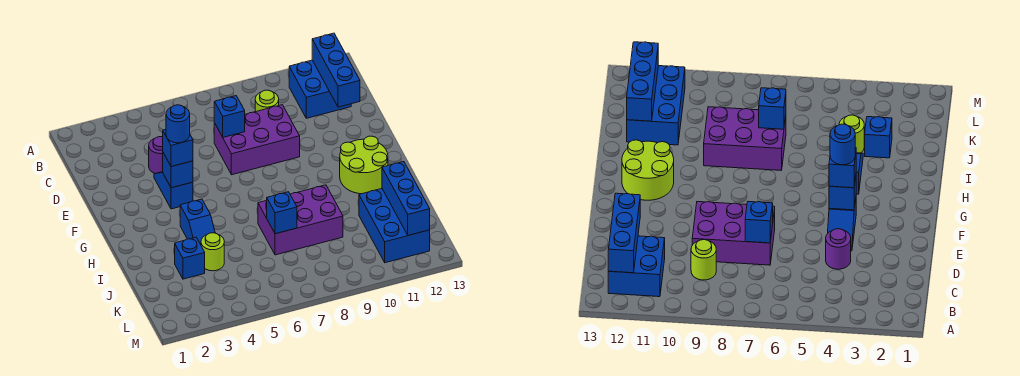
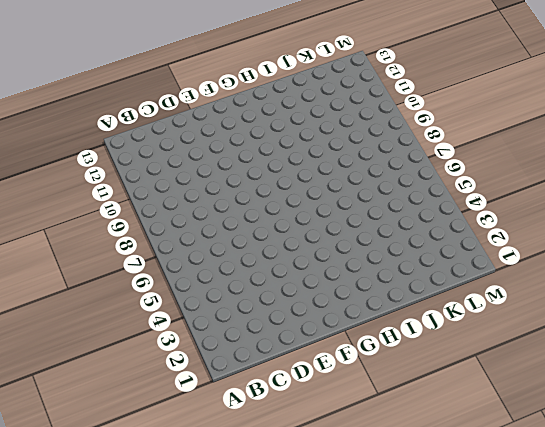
none -> blue brick B11:C12 level 1
none -> lime round brick C9 level 1
none -> purple round brick D4 level 1

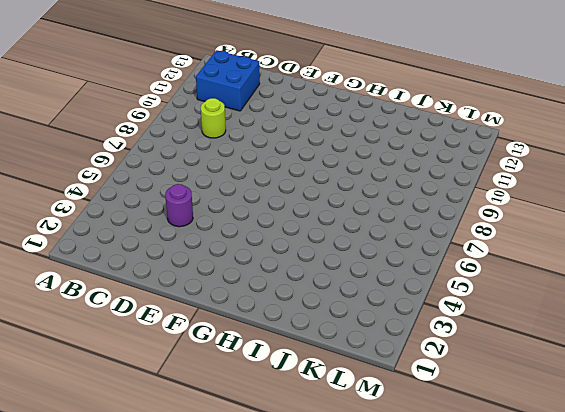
none -> purple brick D7:E9 level 1
none -> blue slope E4:F4 level 1 top F
none -> lime round brick G11:H12 level 1

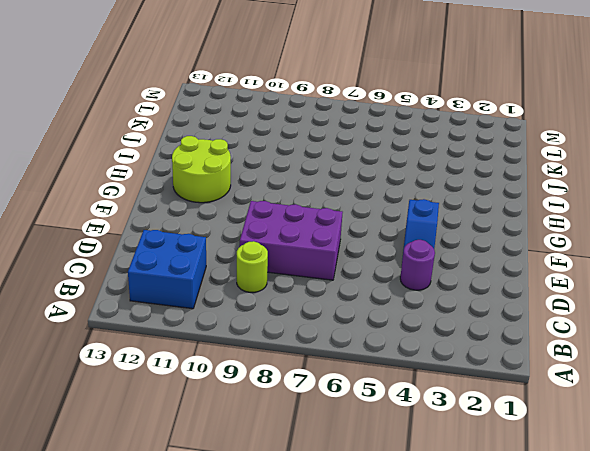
none -> blue slope H4:I4 level 1 top H
none -> purple brick I7:J9 level 1
none -> blue brick J3 level 1

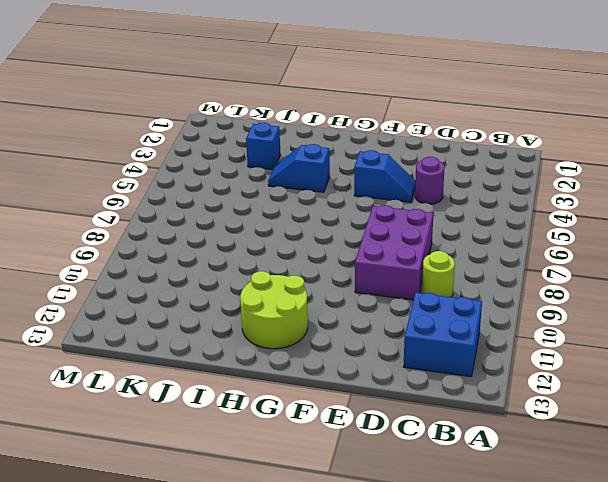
none -> purple brick I7:J9 level 1
none -> lime round brick J4 level 1
none -> blue brick J11:L12 level 1

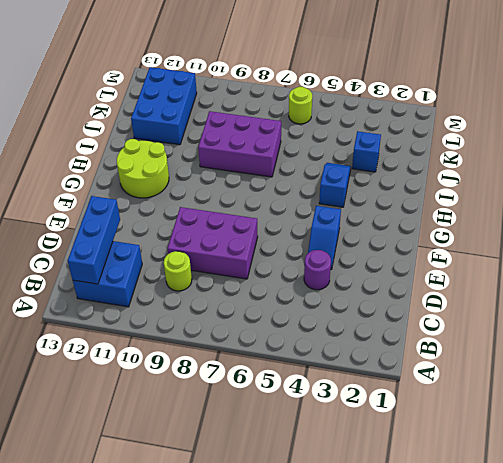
lime round brick L6 level 1 -> lime round brick J4 level 1
none -> blue brick D7 level 2
none -> blue brick F4 level 2
none -> blue brick J7 level 2

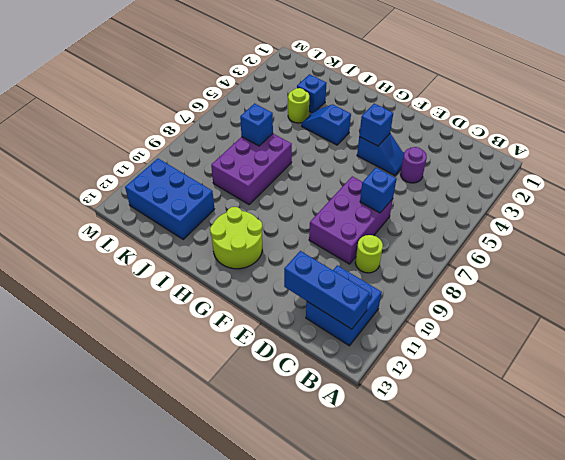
none -> blue brick J12:L12 level 2
none -> blue brick F4 level 3
none -> blue round brick F4 level 4

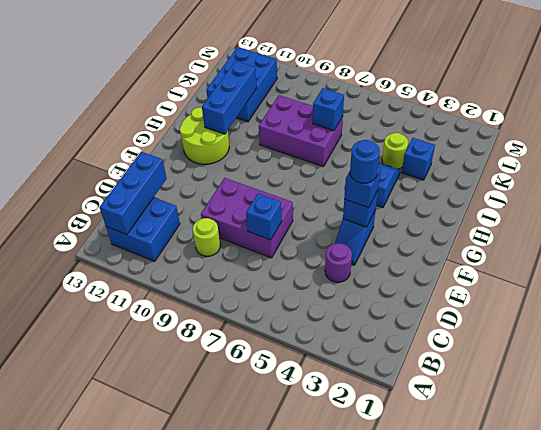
blue brick H11:J11 level 2 -> blue brick J12:L12 level 2

